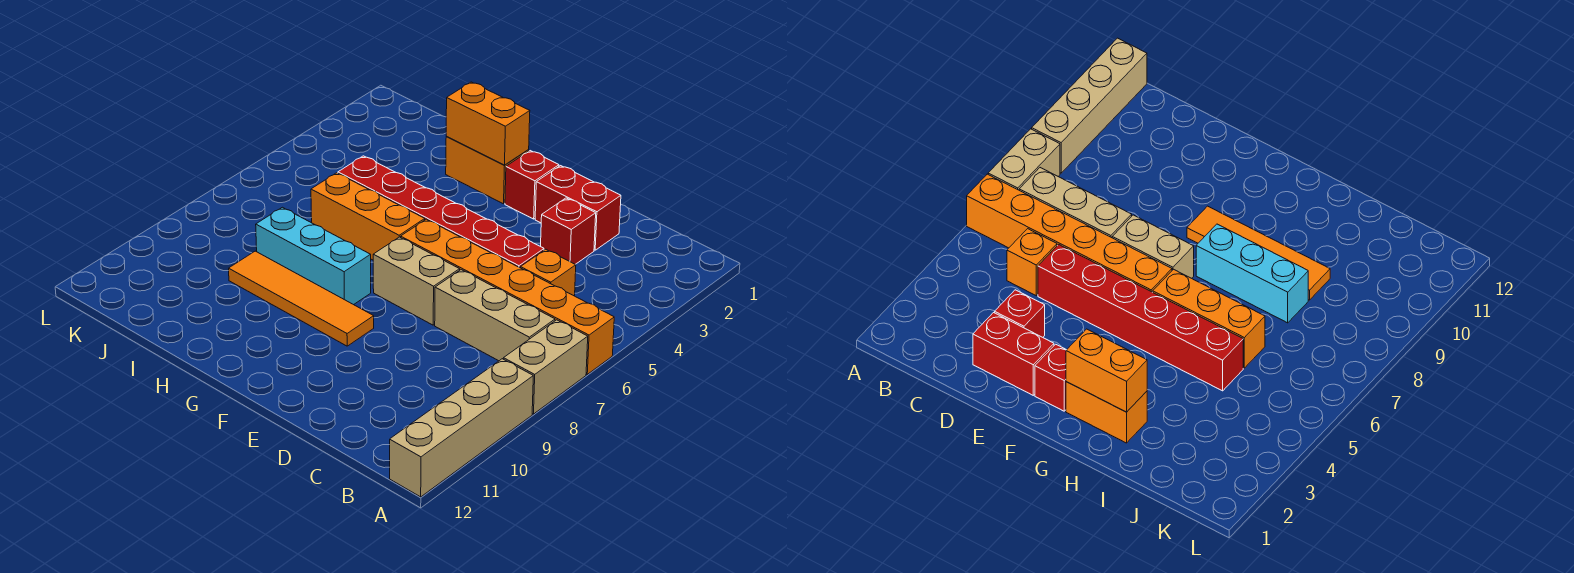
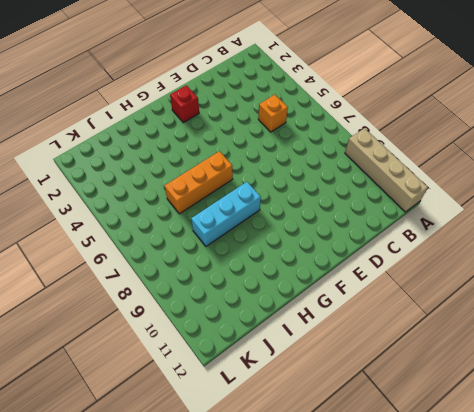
none -> orange brick A6:F6 level 1
none -> tan brick A7:A8 level 1
none -> tan brick B7:D7 level 1

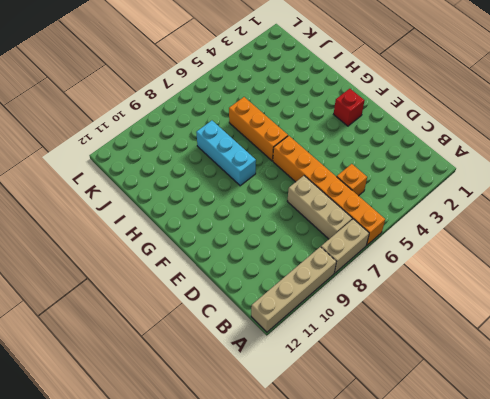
none -> red brick D2:E2 level 1
none -> red brick D3 level 1
none -> red brick D5:I5 level 1

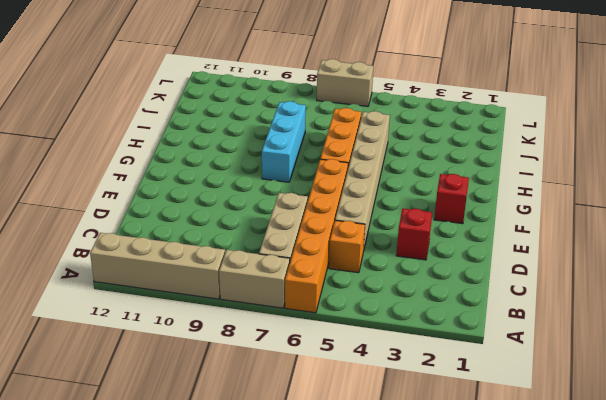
tan brick D5:I5 level 1 -> red brick D5:I5 level 1
tan brick L6:L7 level 1 -> tan brick E7:F7 level 1
none -> red brick D2:E2 level 1
none -> orange tile F9:I9 level 1
none -> orange brick G2:H2 level 1

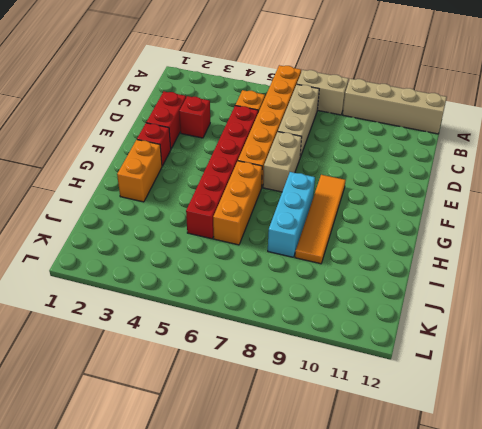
none -> orange brick G2:H2 level 2

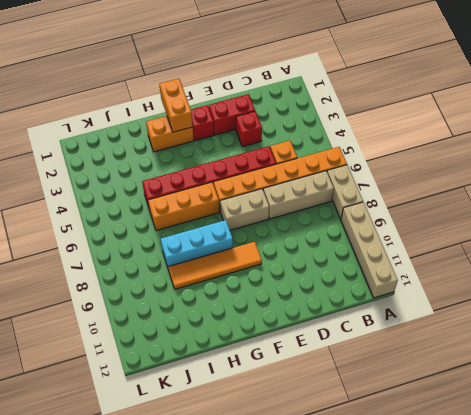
orange brick G1:G2 level 2 -> orange brick G2:H2 level 2

